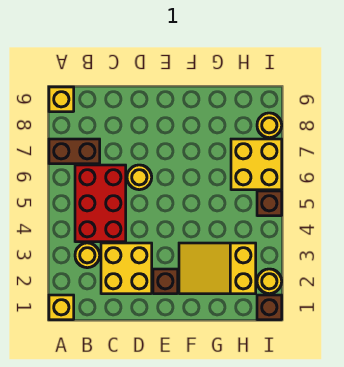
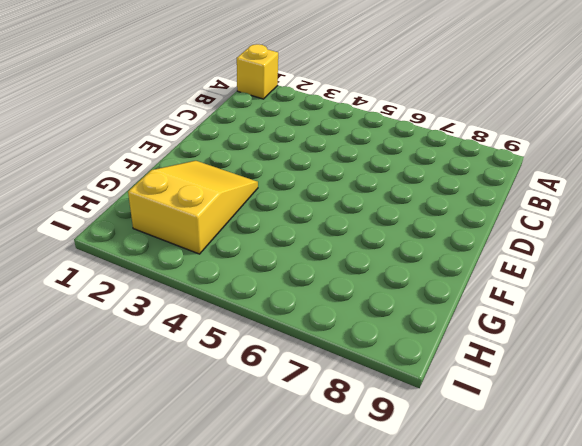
none -> brown brick A7:B7 level 1
none -> yellow brick A9 level 1
none -> yellow round brick B3 level 1

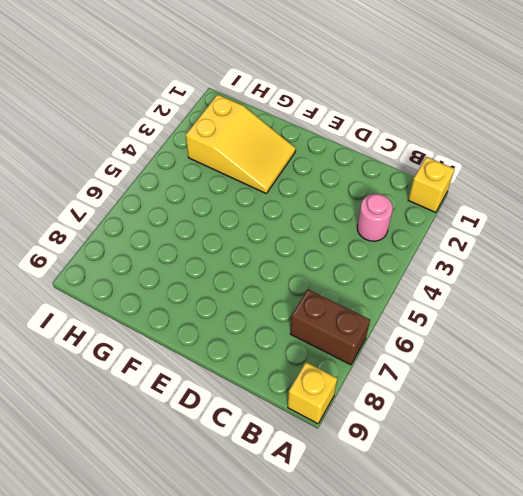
pink round brick B3 level 1 -> yellow round brick B3 level 1
none -> red brick B4:C6 level 1
none -> yellow brick C2:D3 level 1
none -> yellow round brick D6 level 1

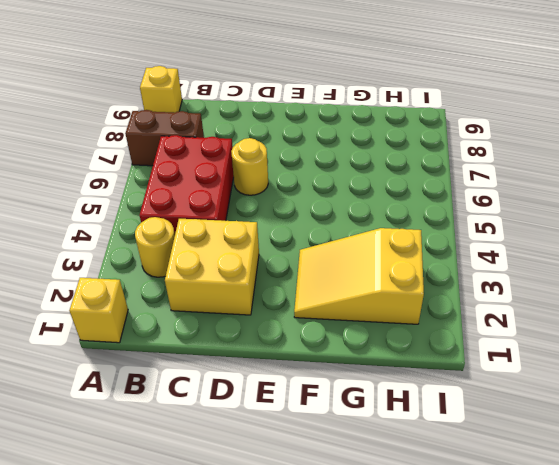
none -> brown brick E2 level 1
none -> yellow brick H6:I7 level 1
none -> brown brick I1 level 1

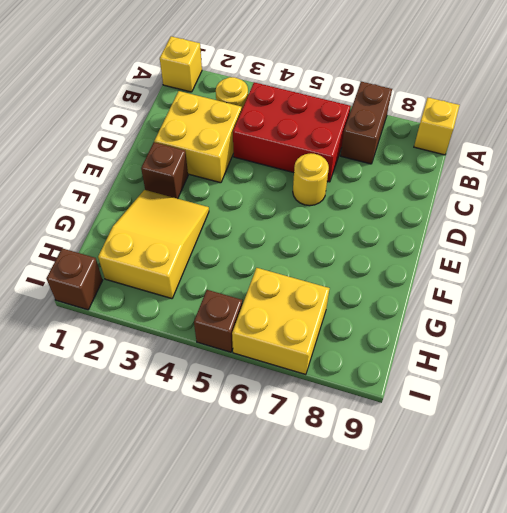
none -> yellow round brick I2 level 1
none -> yellow round brick I8 level 1

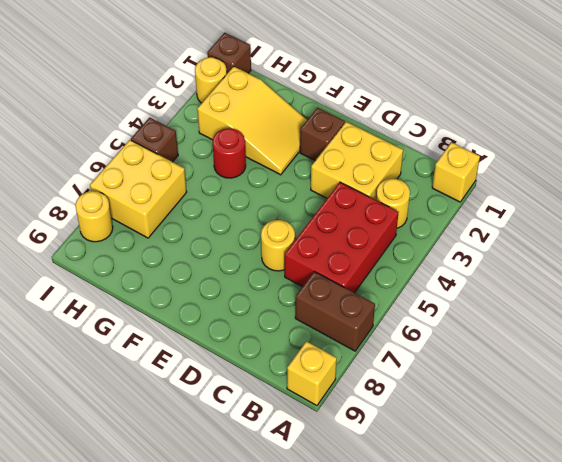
red round brick G4 level 1 -> none

